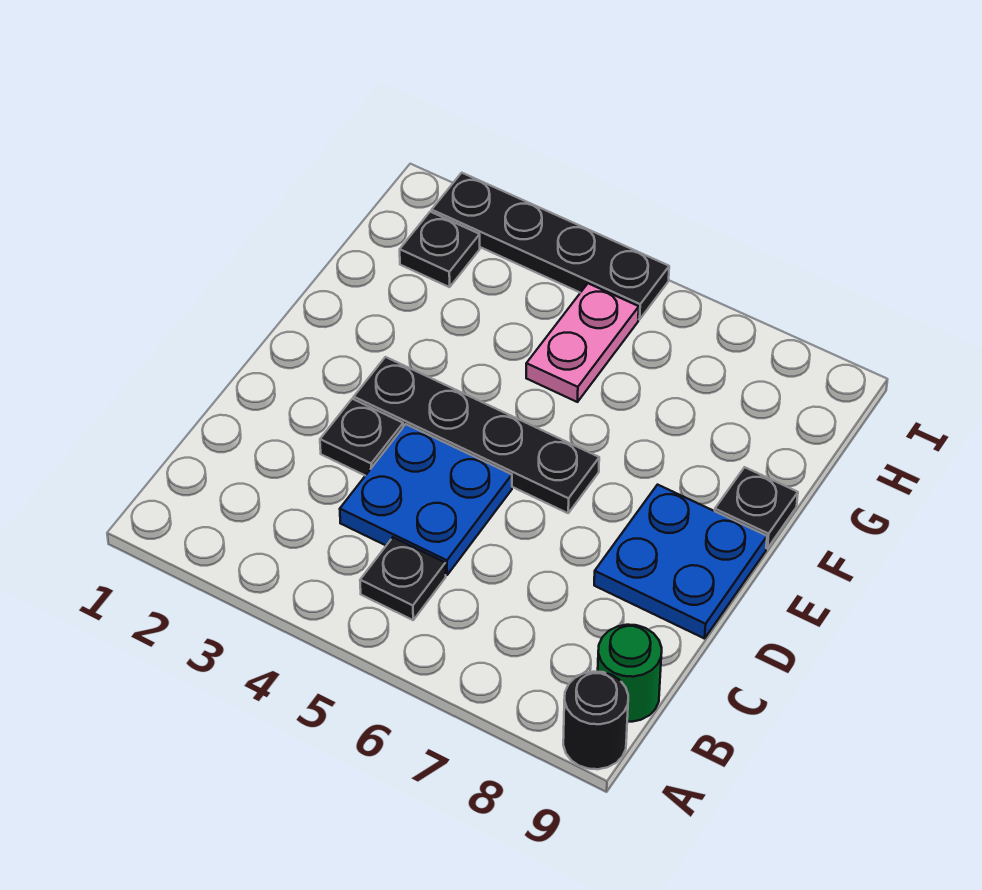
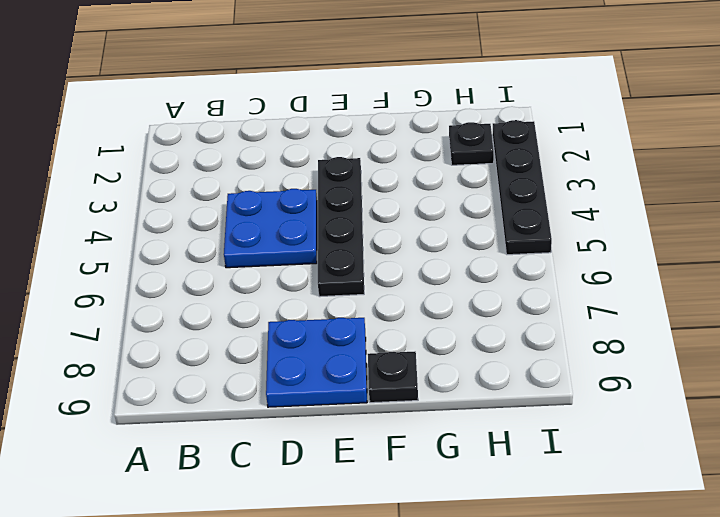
none -> black round brick A9 level 1
none -> black plate B5 level 1

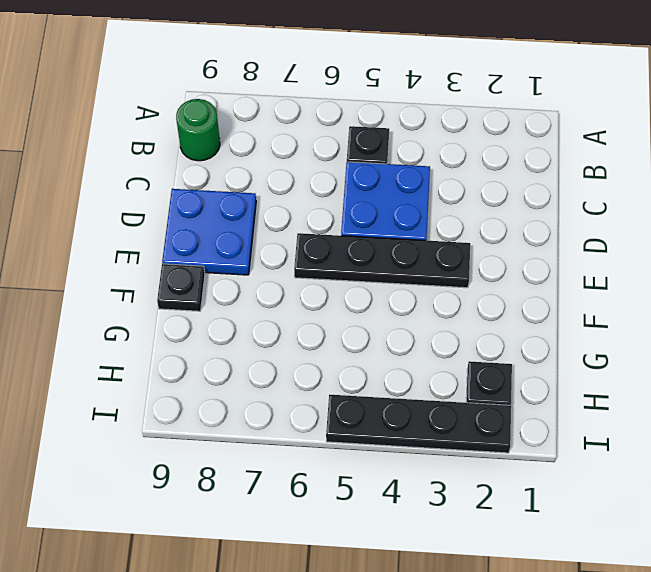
none -> black round brick A9 level 1
none -> black plate D3 level 1

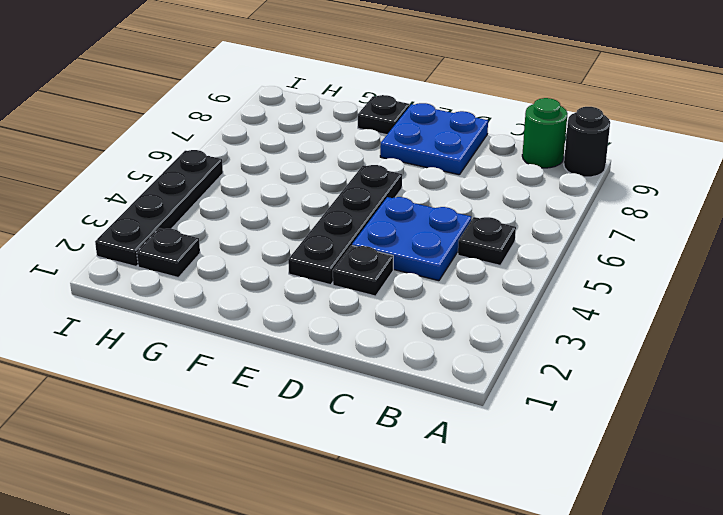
none -> pink plate G5:H5 level 1

